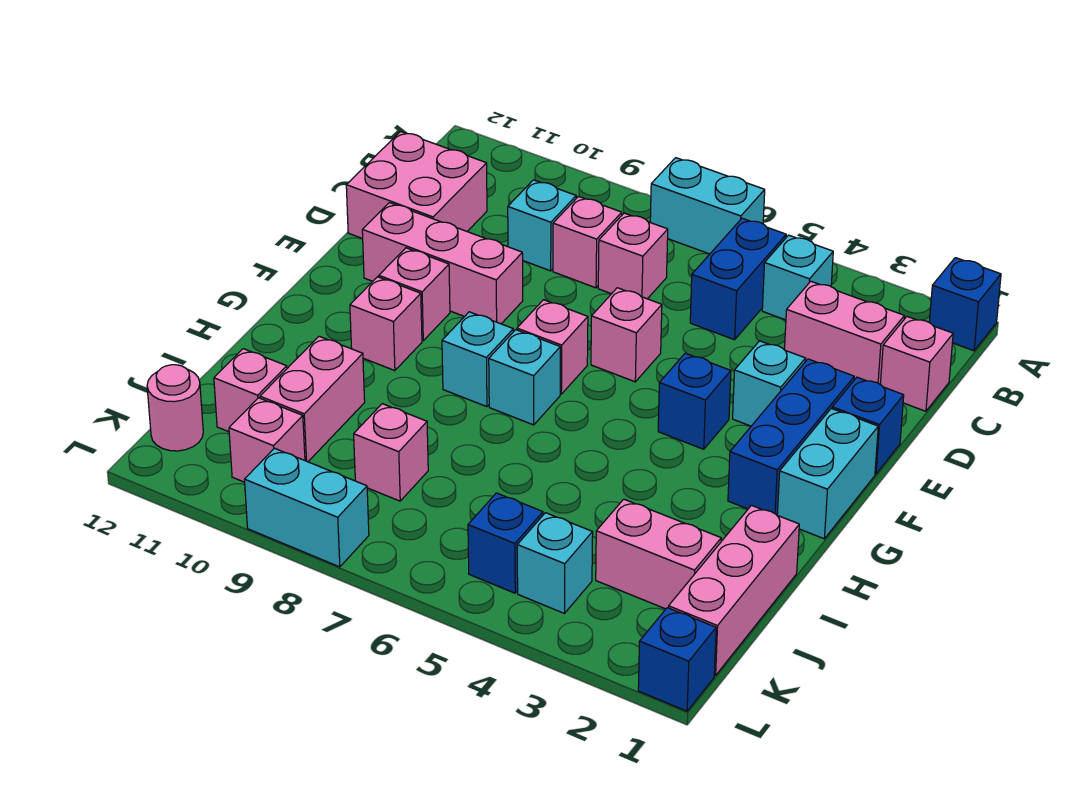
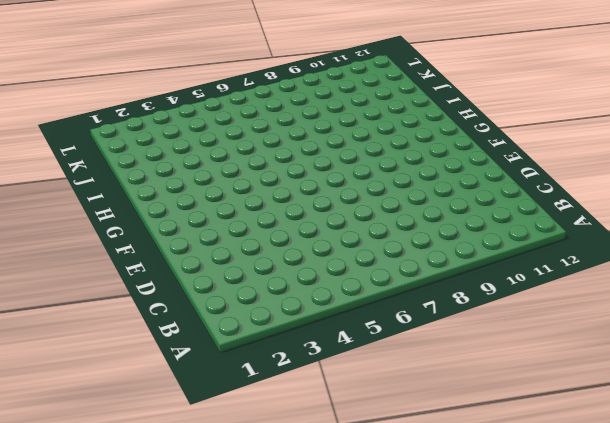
none -> blue brick A1 level 1
none -> cyan brick A6:A7 level 1
none -> cyan brick B4 level 1
none -> blue brick B5:C5 level 1

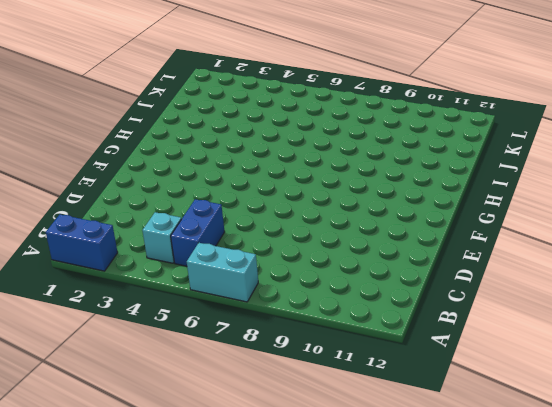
blue brick A1:A2 level 1 -> blue brick A1 level 1
none -> pink brick C1 level 1
none -> pink brick C2:C3 level 1
none -> pink brick C7 level 1
none -> pink brick C8 level 1

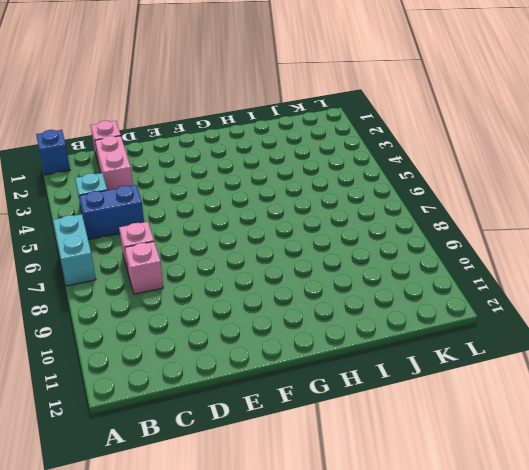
none -> cyan brick C9 level 1
none -> pink brick C11:D12 level 1
none -> blue brick E1 level 1
none -> blue brick E2:G2 level 1

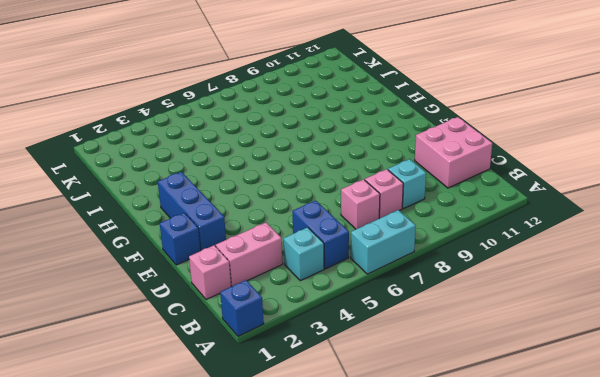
none -> cyan brick E3 level 1
none -> pink brick E6 level 1
none -> pink brick E9:E11 level 1
none -> cyan brick F1:G1 level 1

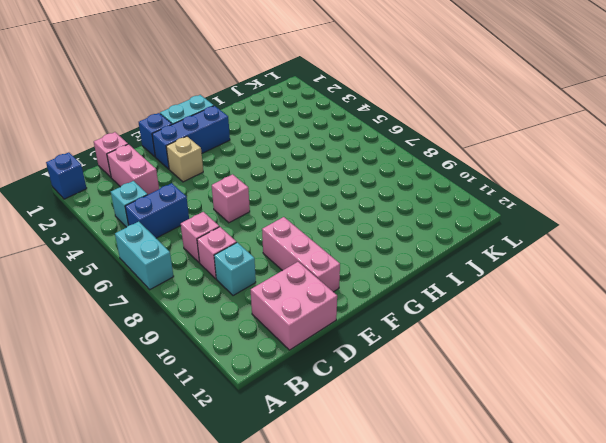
tan brick E3 level 1 -> cyan brick E3 level 1
none -> blue brick F4 level 1
none -> pink brick F7 level 1
none -> pink brick F10 level 1
none -> cyan brick G7 level 1

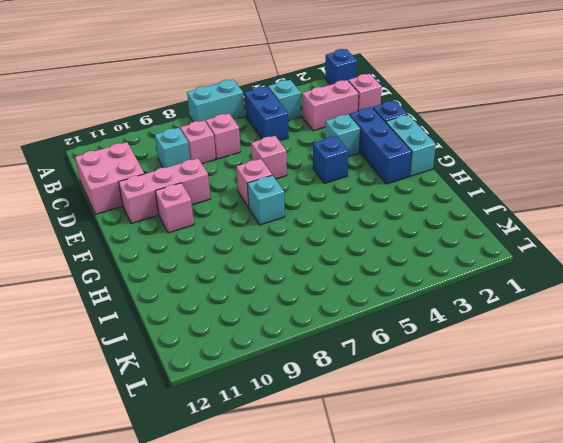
none -> cyan brick G8 level 1
none -> pink brick G10 level 1
none -> pink brick I1:K1 level 1
none -> pink brick I10:J10 level 1

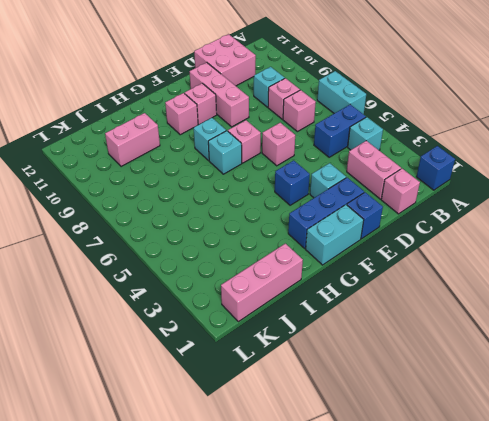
none -> pink brick J2:J3 level 1
none -> pink brick J8 level 1
none -> pink brick J11 level 1
none -> cyan brick K4 level 1

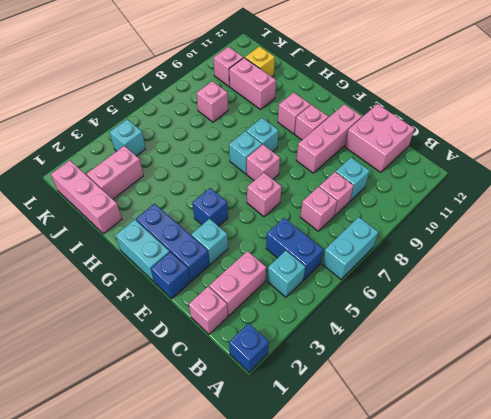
yellow brick J11 level 1 -> pink brick J11 level 1
none -> blue brick K5 level 1
none -> pink round brick K12 level 1
none -> blue brick L1 level 1
none -> cyan brick L8:L9 level 1

